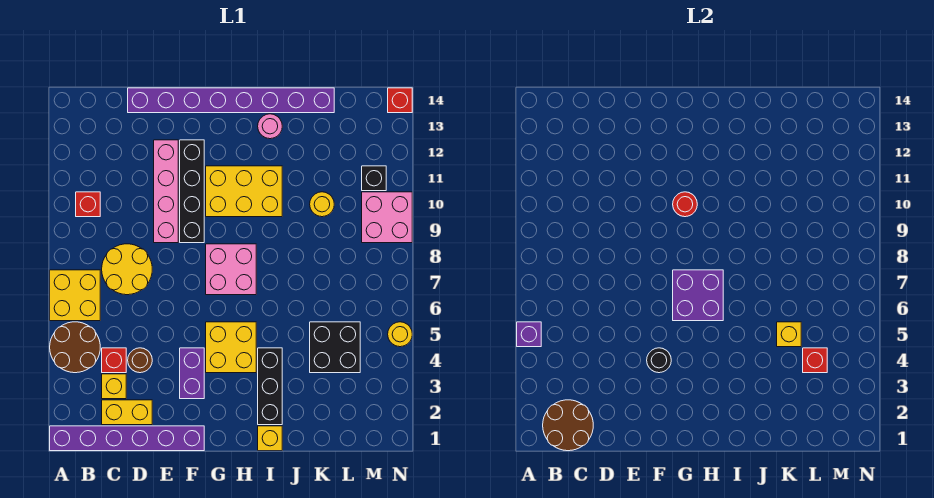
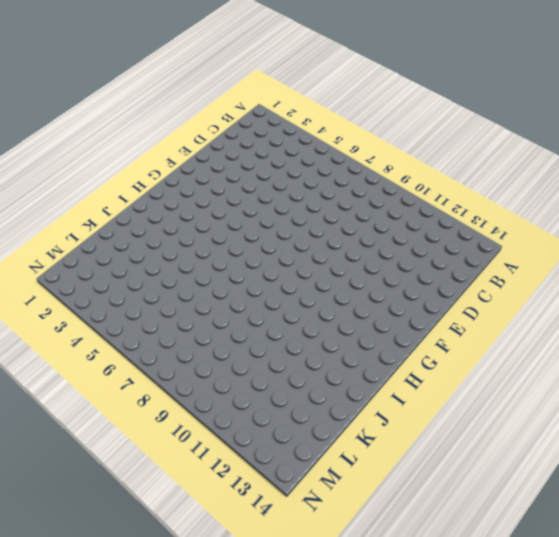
none -> purple brick A1:F1 level 1
none -> brown round brick A4:B5 level 1
none -> yellow brick A6:B7 level 1
none -> red brick B10 level 1

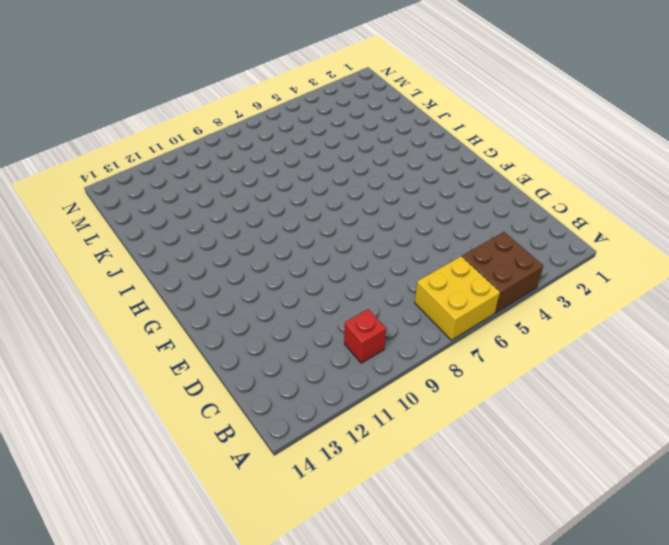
brown brick A4:B5 level 1 -> brown round brick A4:B5 level 1
none -> purple brick A1:F1 level 1
none -> yellow brick C2:D2 level 1
none -> yellow brick C3 level 1
none -> red brick C4 level 1

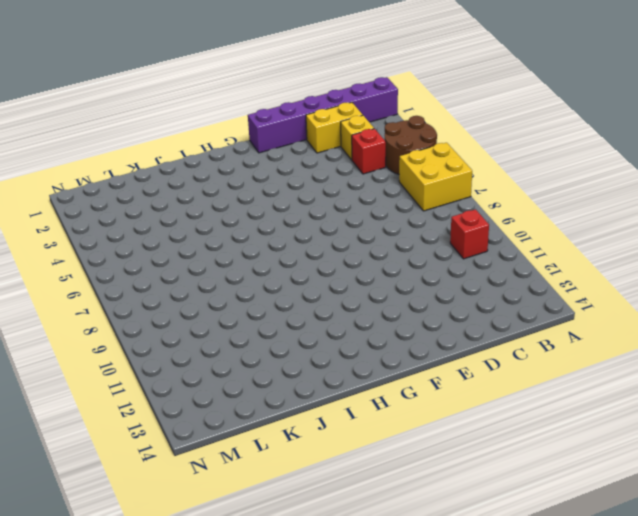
none -> yellow round brick C7:D8 level 1
none -> brown round brick D4 level 1
none -> purple brick D14:K14 level 1
none -> pink brick E9:E12 level 1

